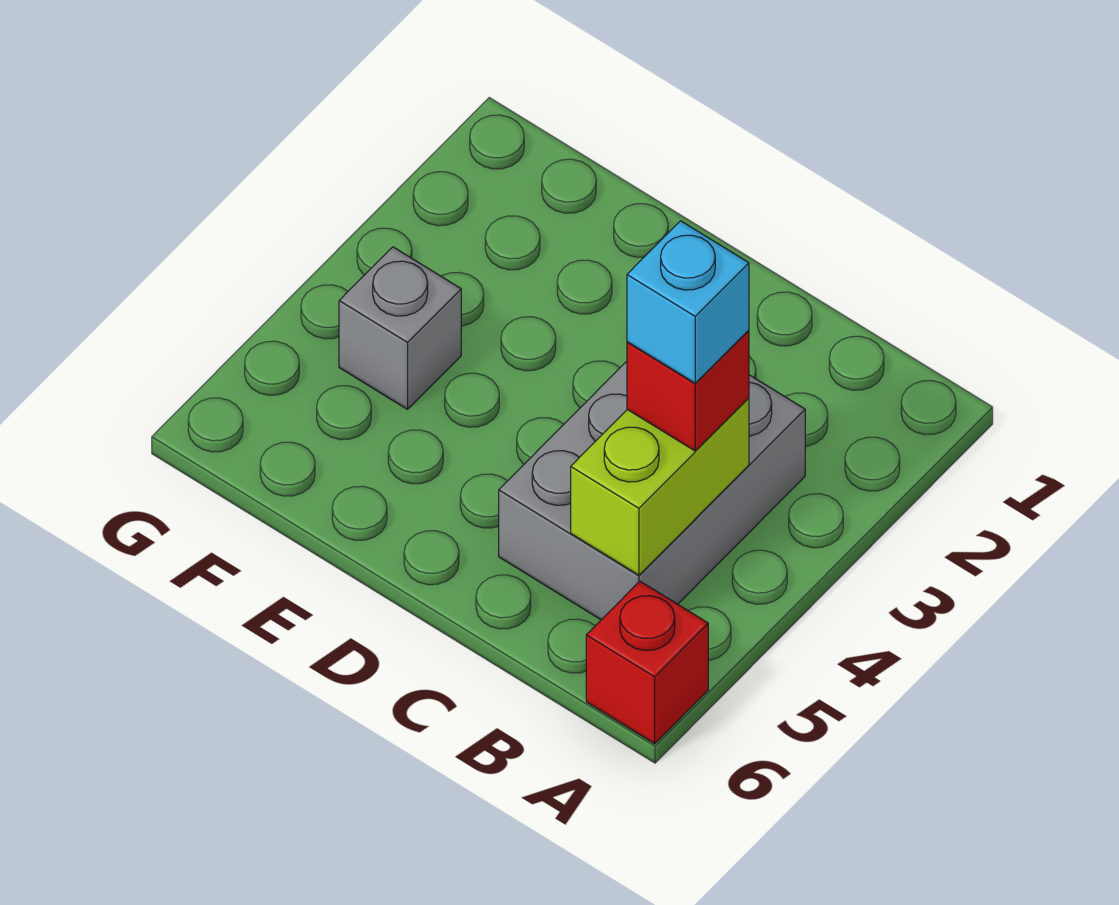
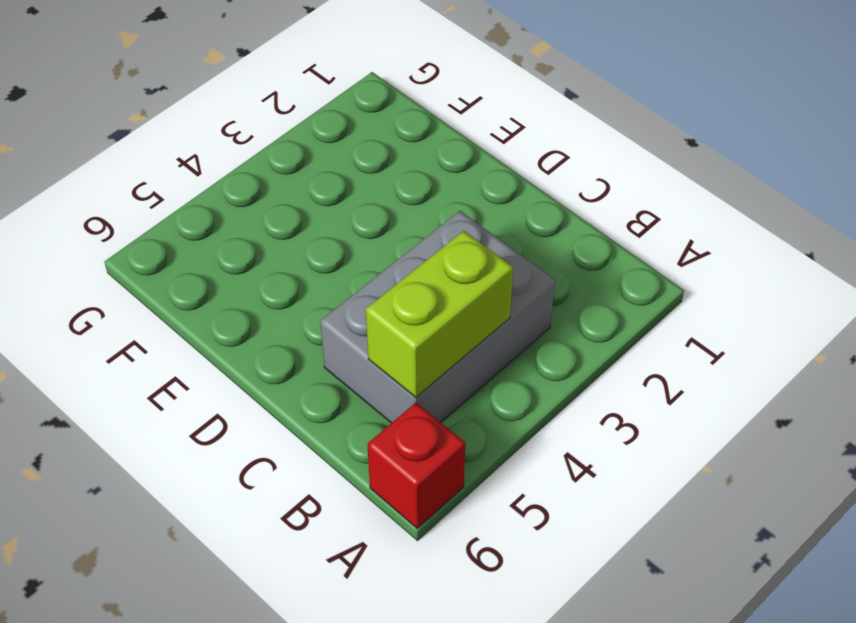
none -> grey brick F4 level 1
none -> red brick B4 level 3

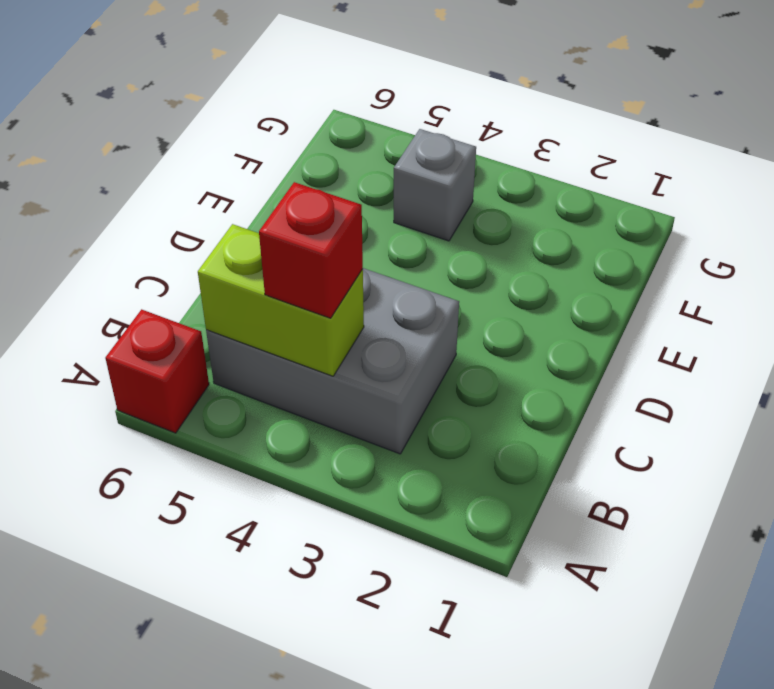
none -> cyan brick B4 level 4

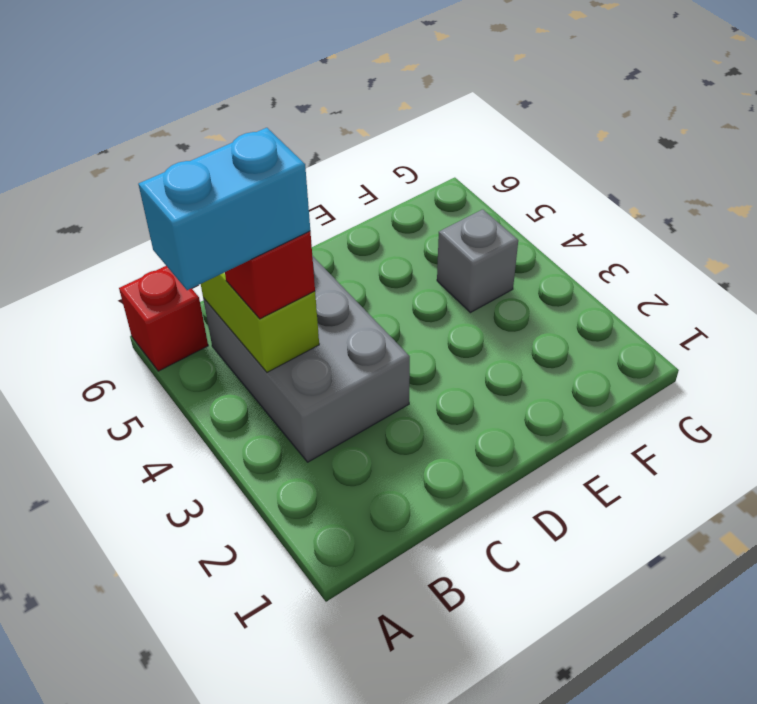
cyan brick A4:B4 level 4 -> cyan brick B4 level 4

